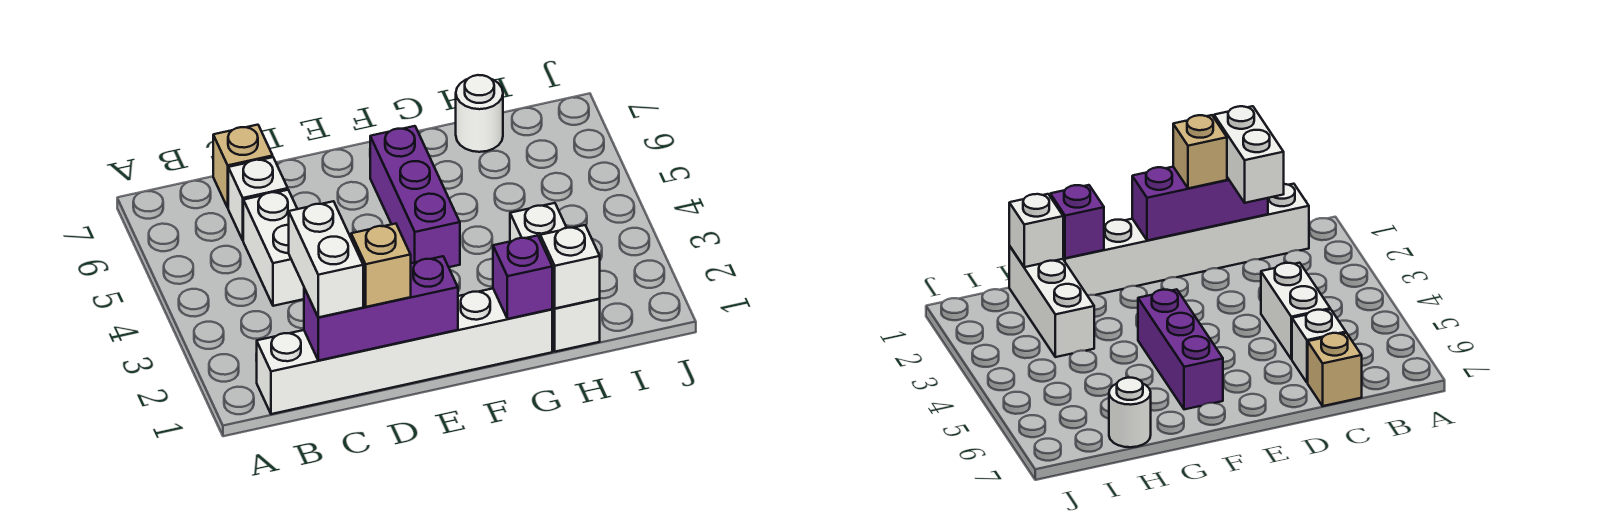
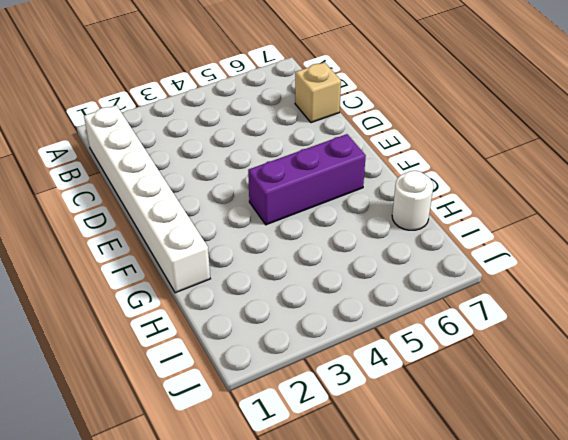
none -> white brick C4:C5 level 1
none -> white brick C6 level 1
none -> white brick H1:H3 level 1

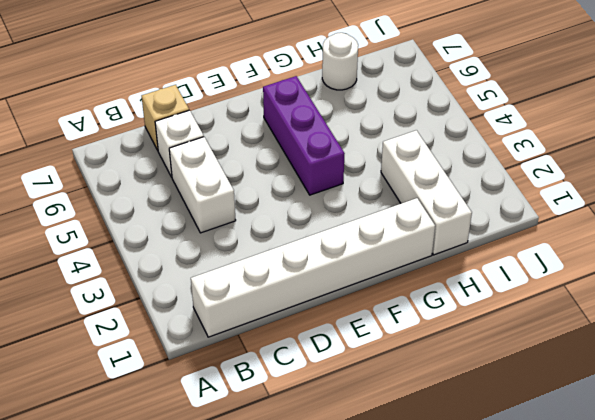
none -> purple brick C1:E1 level 2
none -> purple brick G1 level 2
none -> white brick H1 level 2

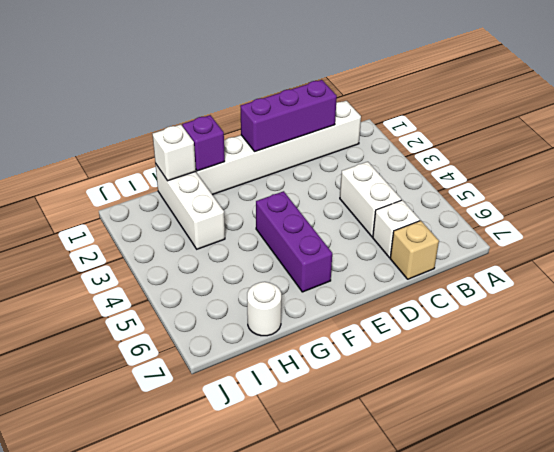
none -> white brick C1:C2 level 3
none -> tan brick D1 level 3

